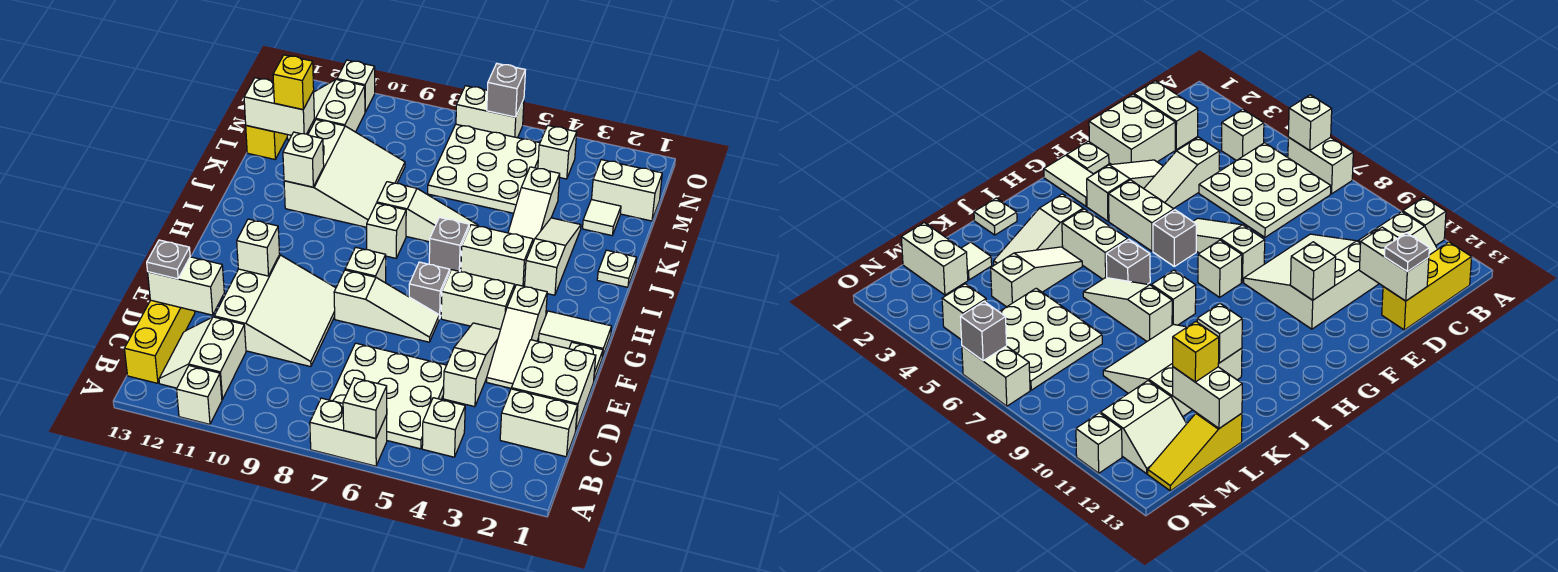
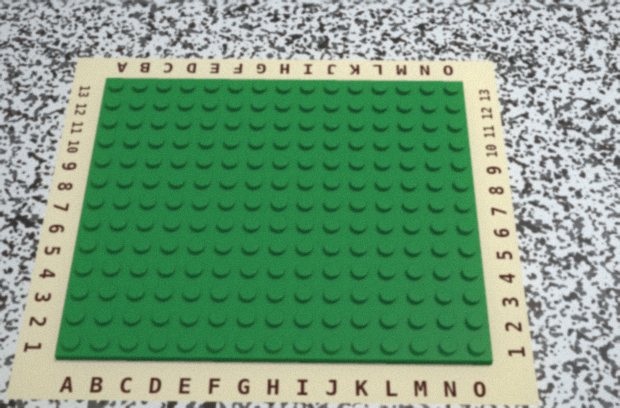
none -> white brick A6:A7 level 1
none -> white brick A11 level 1
none -> white brick B4 level 1
none -> white plate B5:D7 level 1

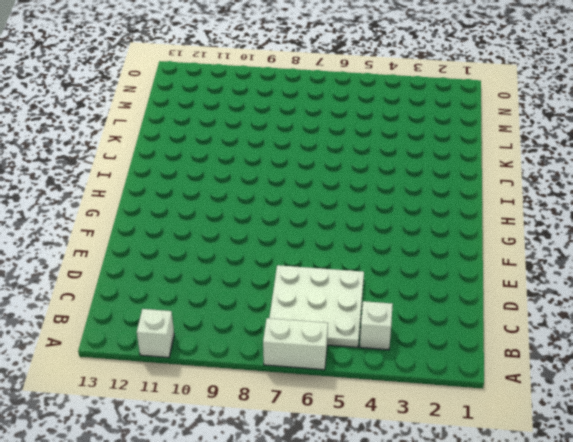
none -> white slope B11:C12 level 1 top 11
none -> yellow brick B13:D13 level 1
none -> white brick C1:C2 level 1
none -> white brick D1:E2 level 1

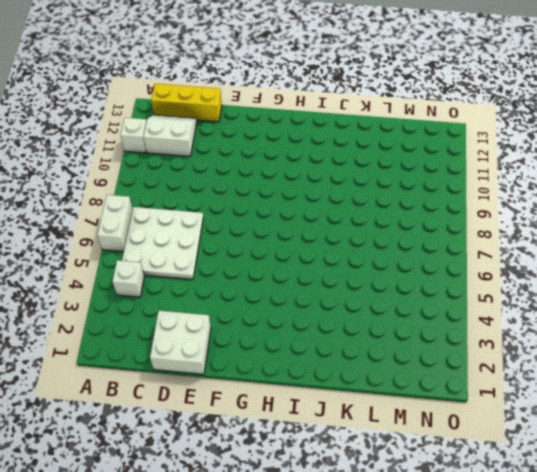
none -> white brick C1:C2 level 1
none -> white slope D4:F4 level 1 top D
none -> white slope D9:F11 level 1 top 11
none -> white slope E3:G3 level 1 top G

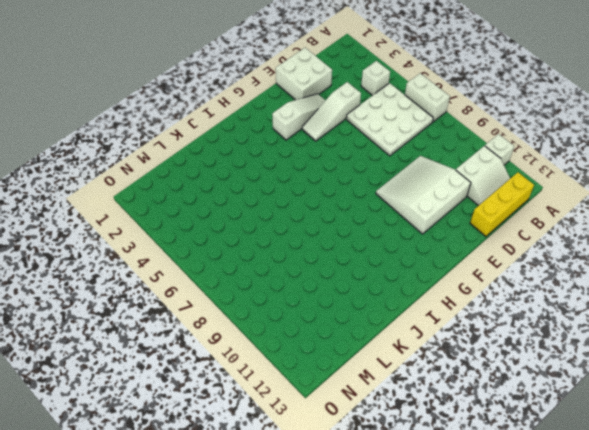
none -> white brick C1:C2 level 1
none -> white plate F1 level 1
none -> white slope F6:F8 level 1 top 8
none -> white tile G1:G2 level 1

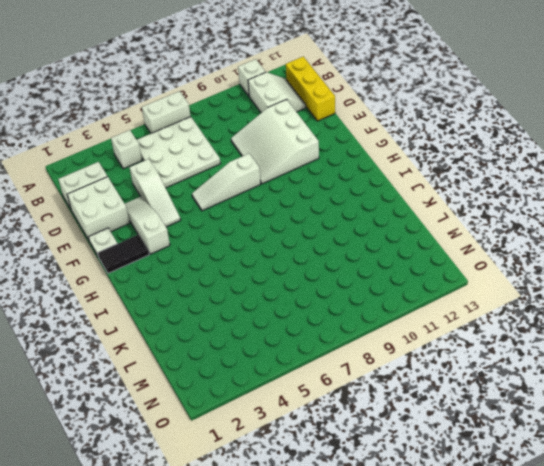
black tile G1:G2 level 1 -> white tile G1:G2 level 1
none -> white brick G4:G5 level 1
none -> grey brick G6 level 1
none -> white brick G8 level 1
none -> white slope I3:K3 level 1 top I

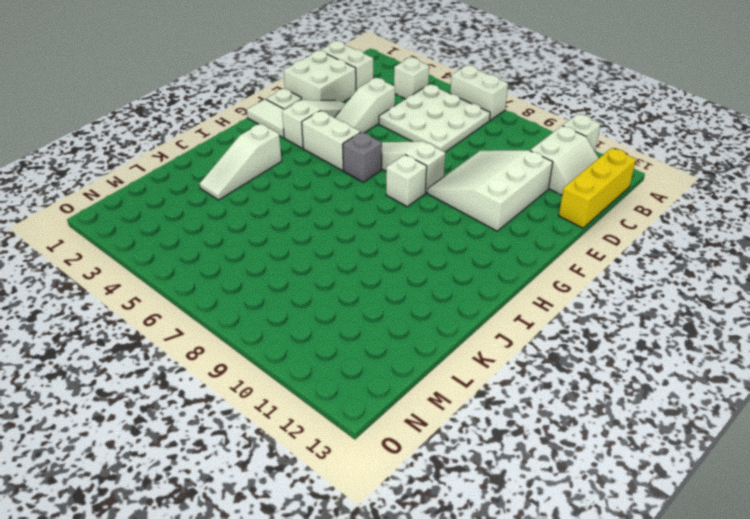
none -> white brick I4:I5 level 1
none -> grey brick I6 level 1
none -> white brick I8 level 1
none -> white plate J1 level 1

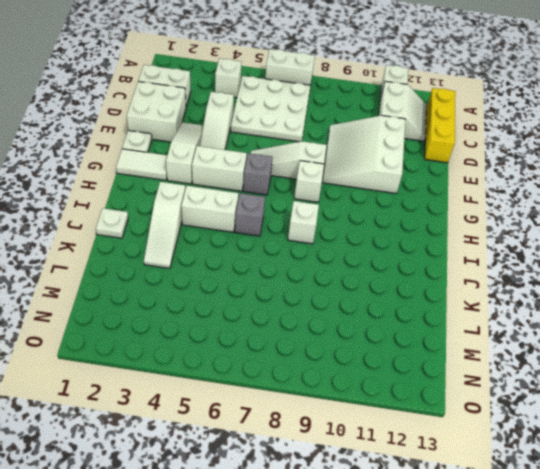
none -> white slope J4:L4 level 1 top L
none -> white slope J6:J8 level 1 top 8
none -> white slope J9:L11 level 1 top 11
none -> white tile L2 level 1

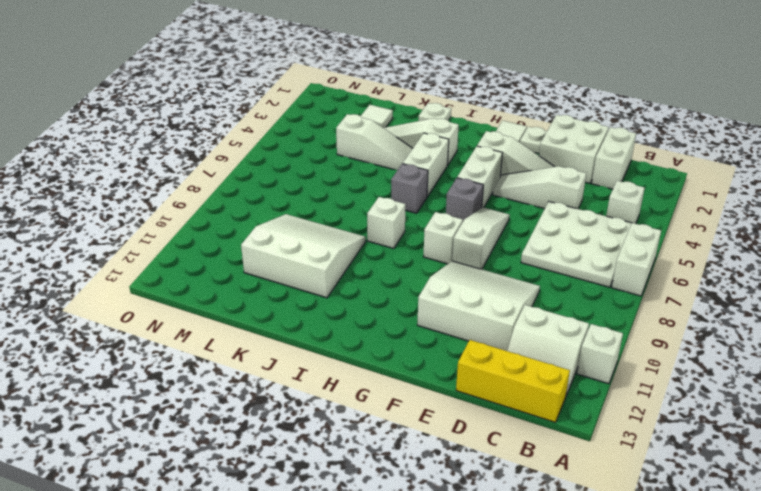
none -> white slope J6:J8 level 1 top 8
none -> white plate L5:N7 level 1
none -> yellow slope L13:N13 level 1 top L
none -> white brick M1:M2 level 1

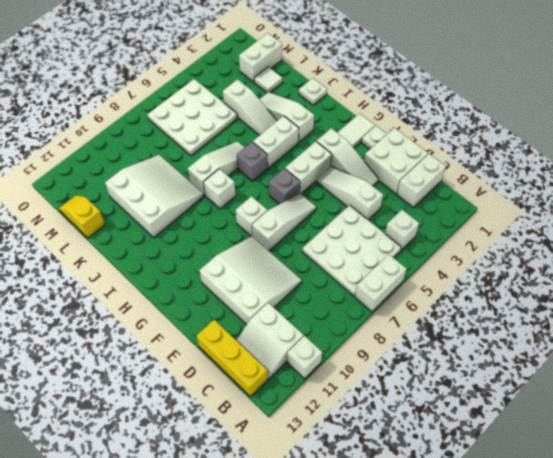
yellow slope L13:M13 level 1 top L -> yellow slope L13:N13 level 1 top L
none -> white slope M11:N12 level 1 top 11
none -> white brick N4 level 1
none -> white brick O6:O7 level 1
none -> white brick O11 level 1

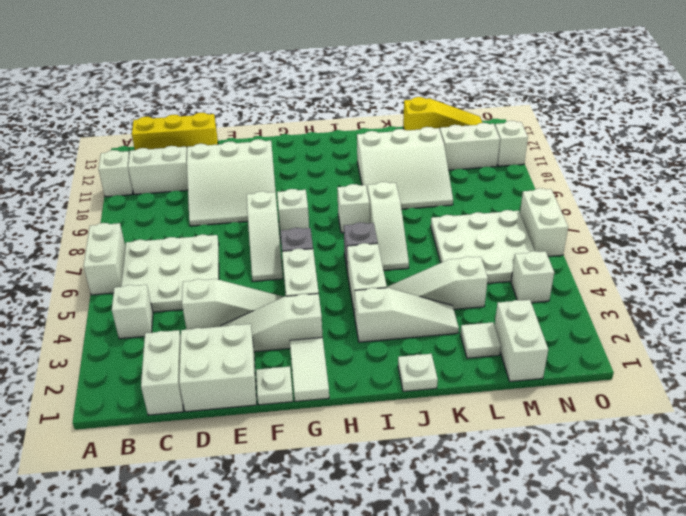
none -> white brick A6 level 2
none -> white brick D12:D13 level 2
none -> white brick F11 level 2
none -> white brick J11 level 2

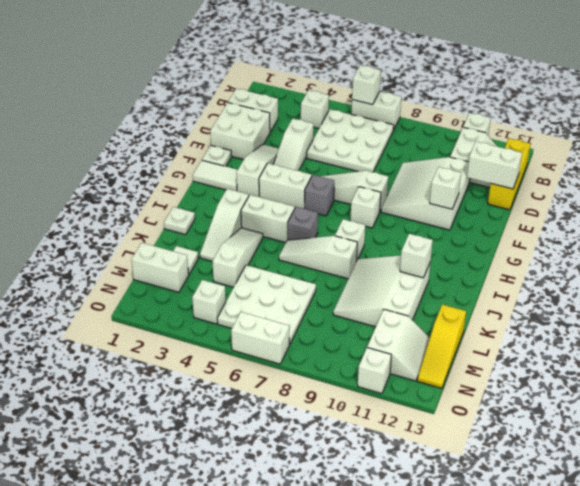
none -> white brick L12:L13 level 2
none -> grey brick O6 level 2
none -> grey plate D13 level 3
none -> yellow brick L12 level 3

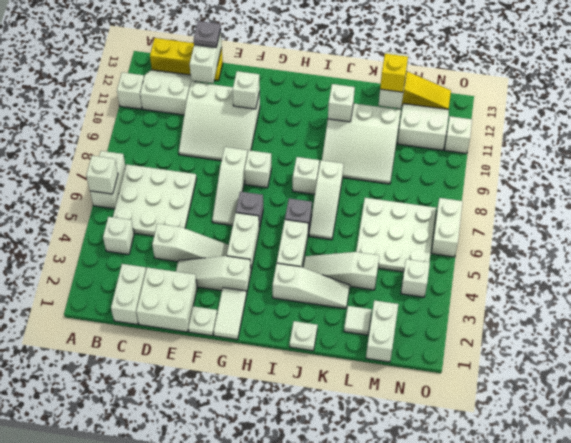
none -> grey brick O6 level 2

